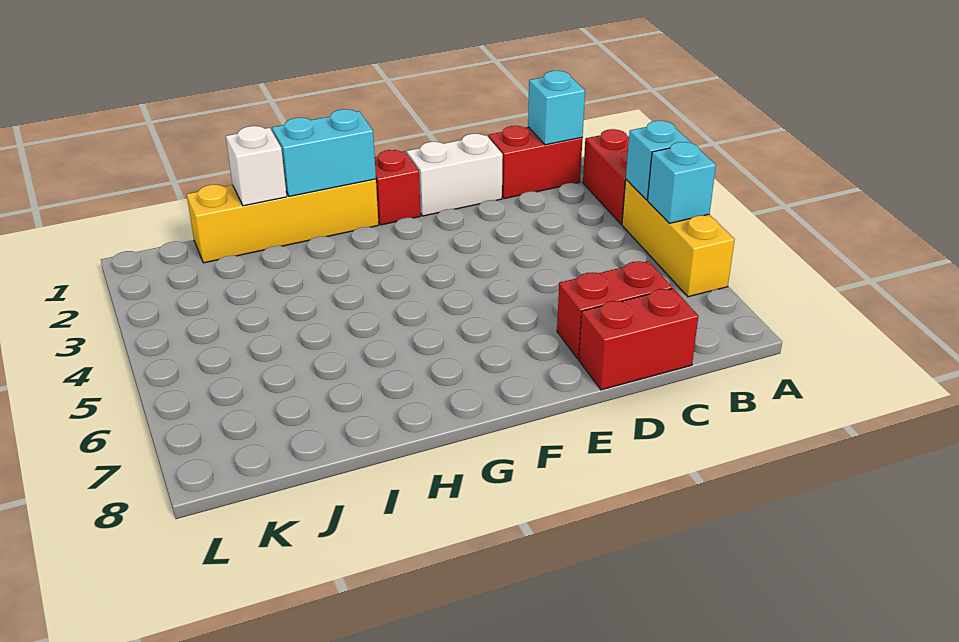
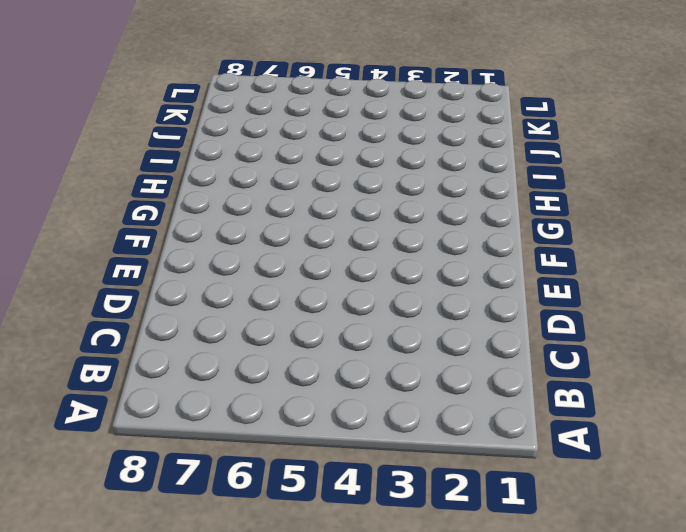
none -> red brick A2:A3 level 1
none -> yellow brick A4:A6 level 1
none -> red brick B1:C1 level 1

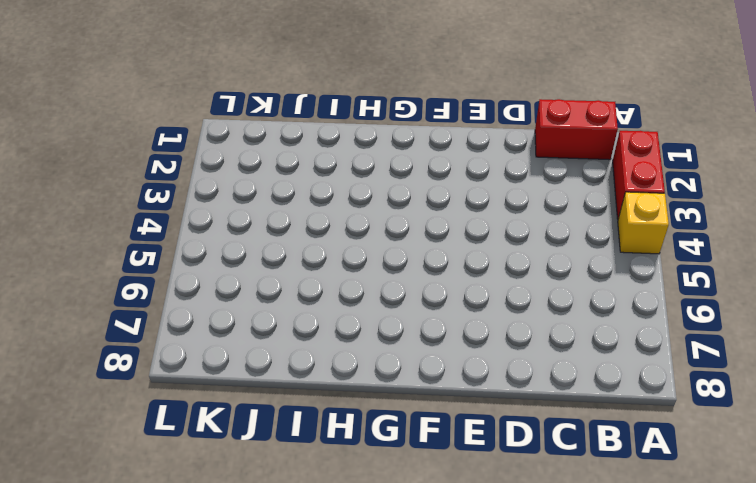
yellow brick A4 level 1 -> yellow brick A4:A6 level 1
none -> red brick C7:D7 level 1
none -> red brick C8:D8 level 1
none -> white brick D1:E1 level 1

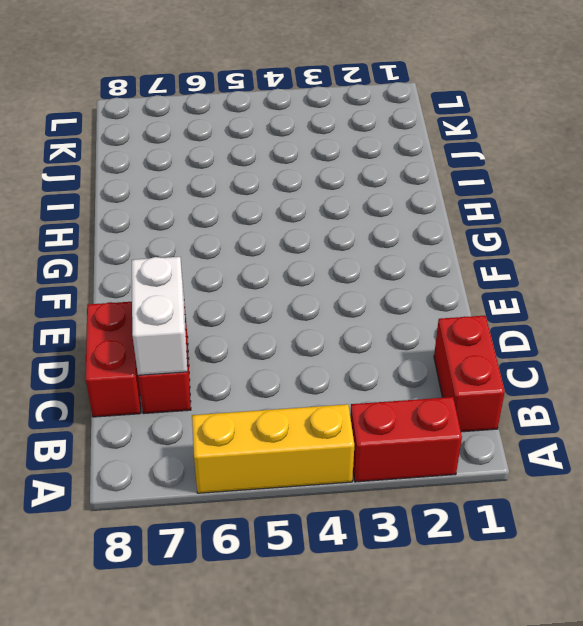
white brick C7:D7 level 2 -> white brick D1:E1 level 1
none -> red brick F1 level 1
none -> yellow brick G1:J1 level 1
none -> cyan brick A4 level 2

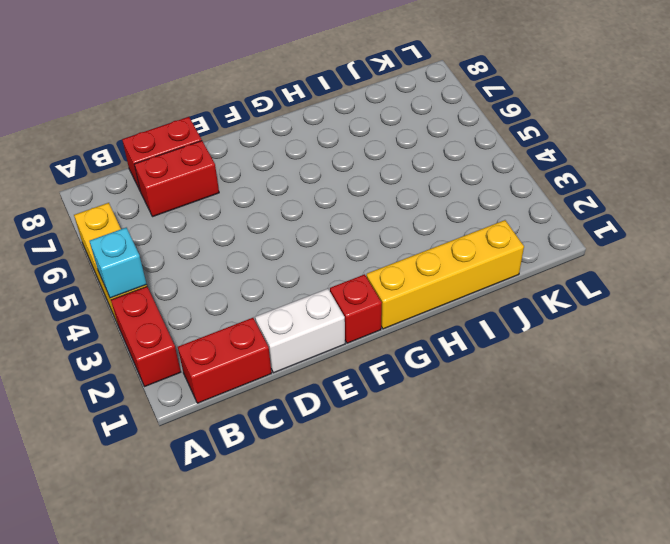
none -> cyan brick A5 level 2
none -> cyan brick B1 level 2
none -> cyan brick G1:H1 level 2

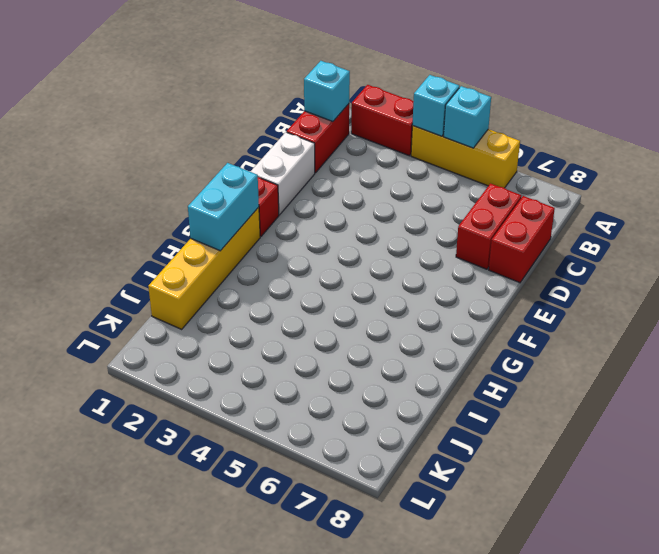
none -> white brick I1 level 2

